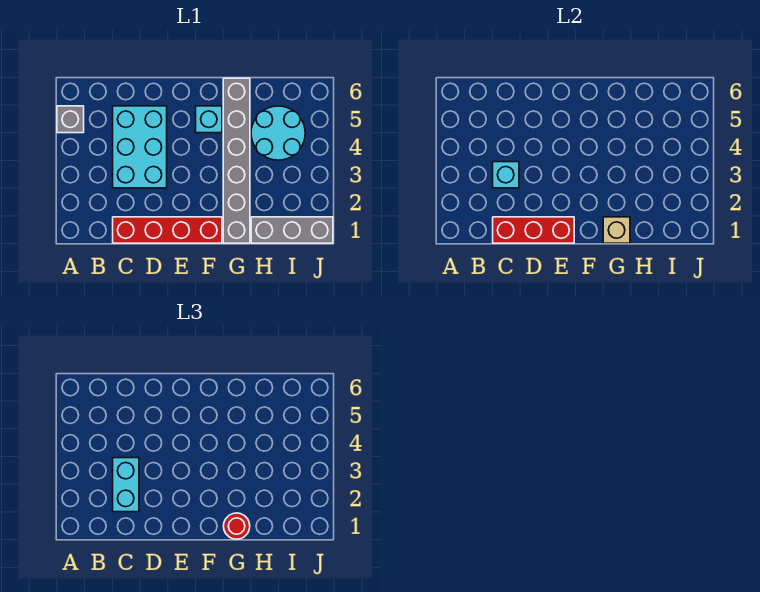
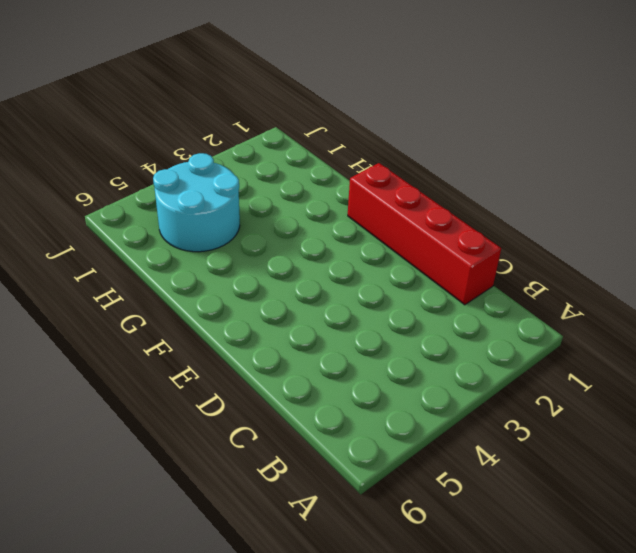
none -> grey brick A5 level 1
none -> cyan brick C3:D5 level 1
none -> cyan brick F5 level 1

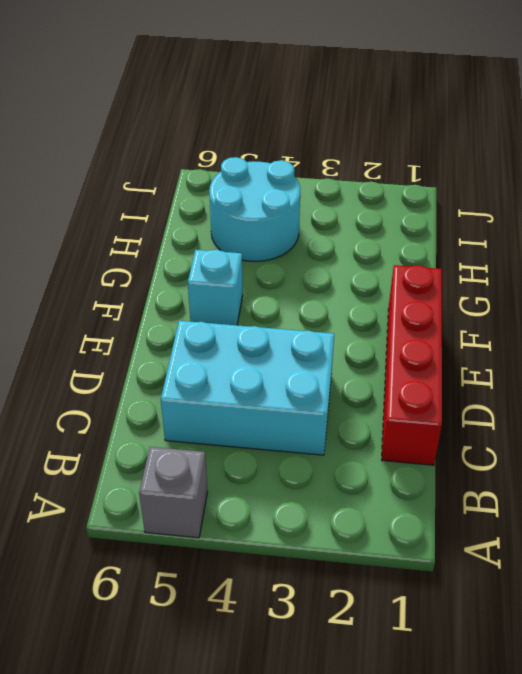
none -> grey brick G1:G6 level 1
none -> grey brick H1:J1 level 1
none -> red brick C1:E1 level 2

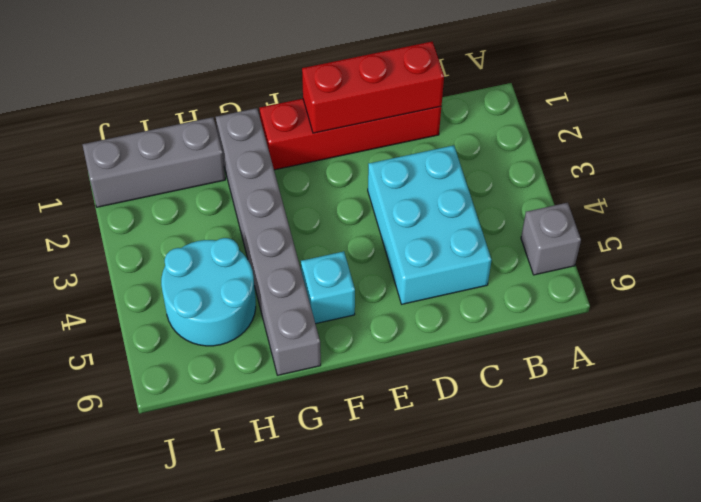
none -> cyan brick C3 level 2
none -> tan brick G1 level 2
none -> cyan brick C2:C3 level 3

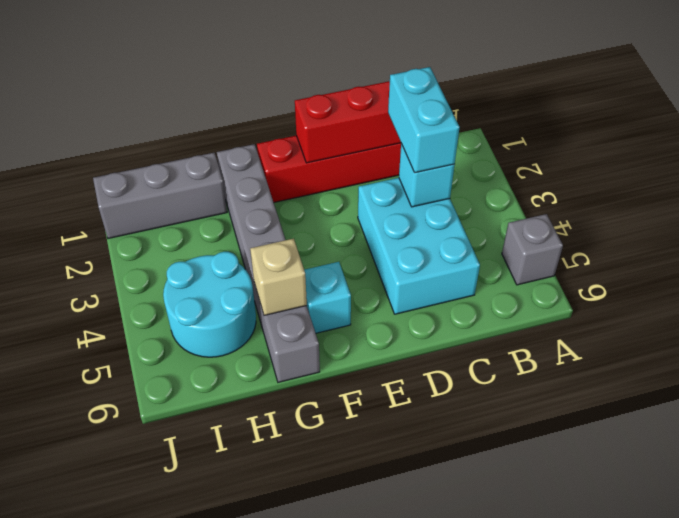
tan brick G5 level 2 -> tan brick G1 level 2
none -> red round brick G1 level 3

